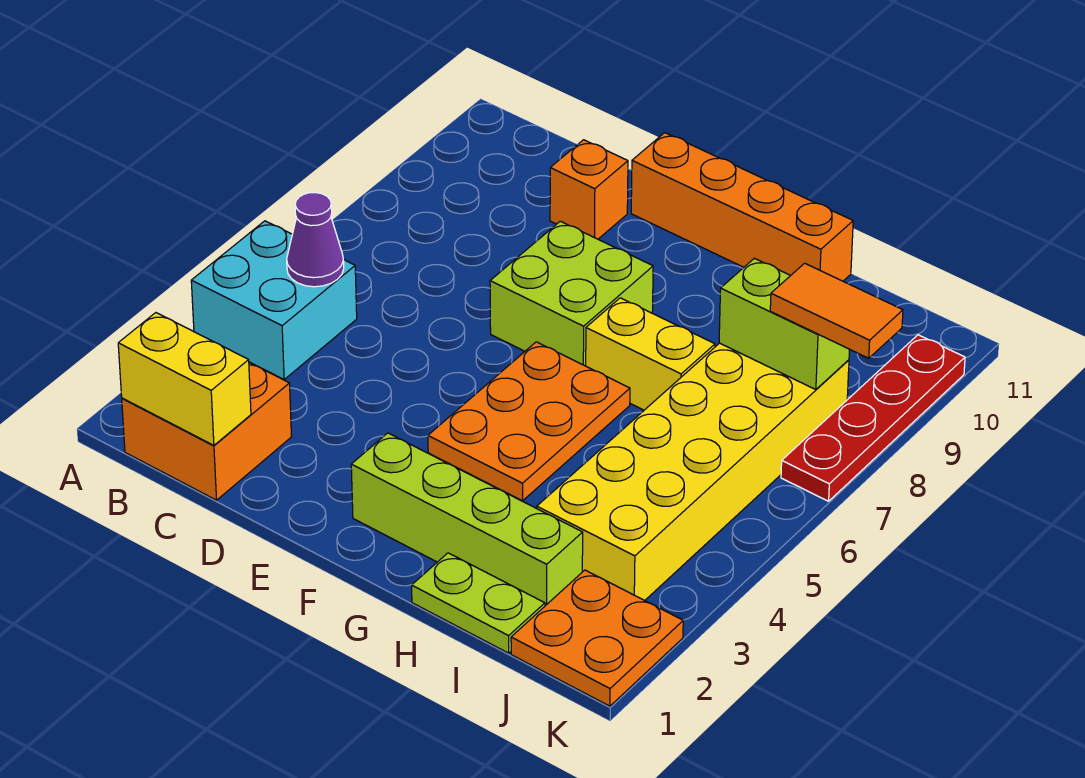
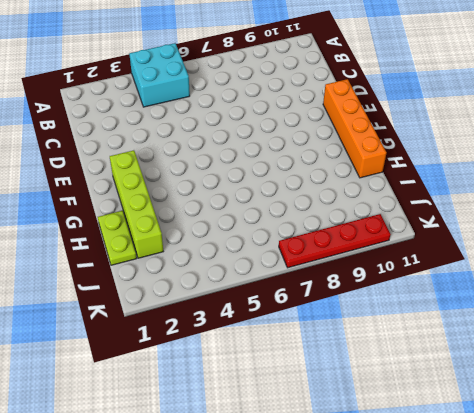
none -> orange brick B1:C2 level 1
none -> orange brick D10 level 1
none -> lime brick E7:F8 level 1

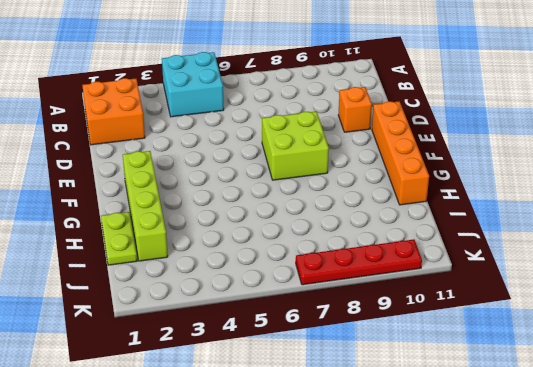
none -> orange plate F4:G6 level 1
none -> yellow brick G7:H7 level 1
none -> yellow brick I3:J8 level 1

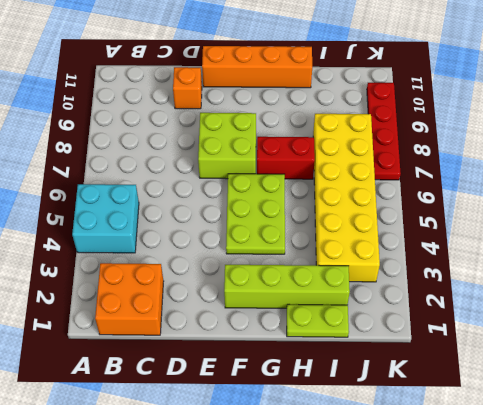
lime plate F4:G6 level 1 -> orange plate F4:G6 level 1
red brick G7:H7 level 1 -> yellow brick G7:H7 level 1
none -> orange plate J1:K2 level 1
none -> yellow brick B1:C1 level 2
none -> purple cone B5 level 2

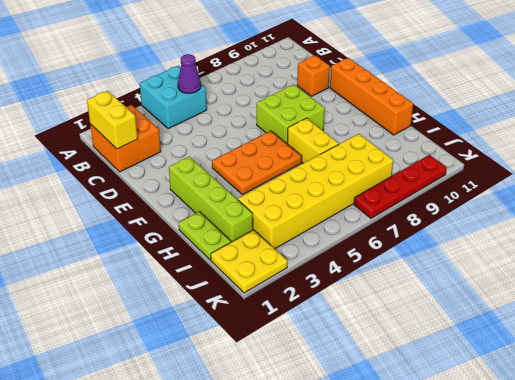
yellow plate J1:K2 level 1 -> orange plate J1:K2 level 1
none -> lime brick I8:J8 level 2
none -> orange tile J8:K8 level 3

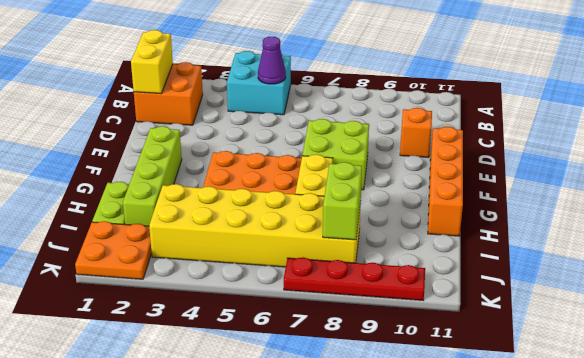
none -> orange tile J8:K8 level 3

